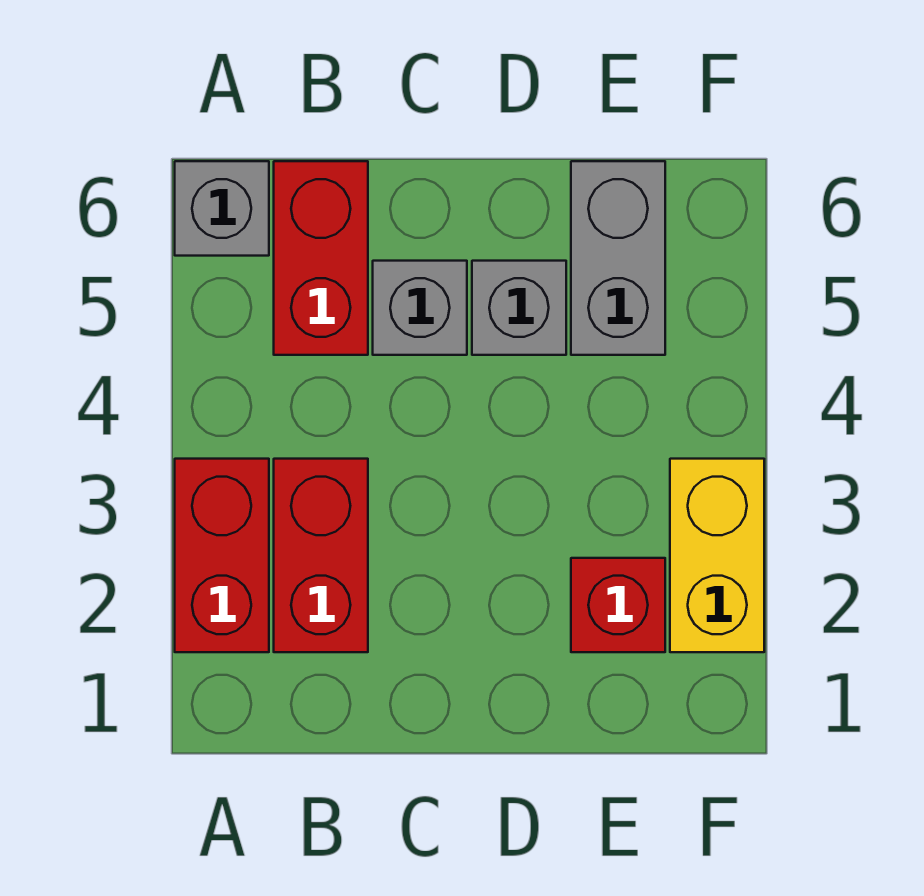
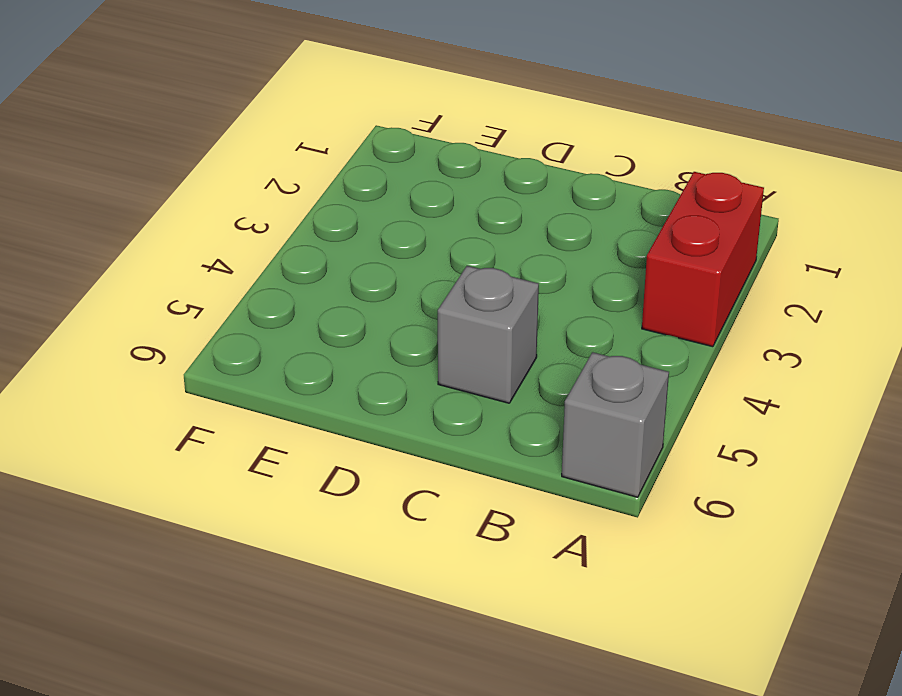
none -> red brick B2:B3 level 1
none -> red brick B5:B6 level 1

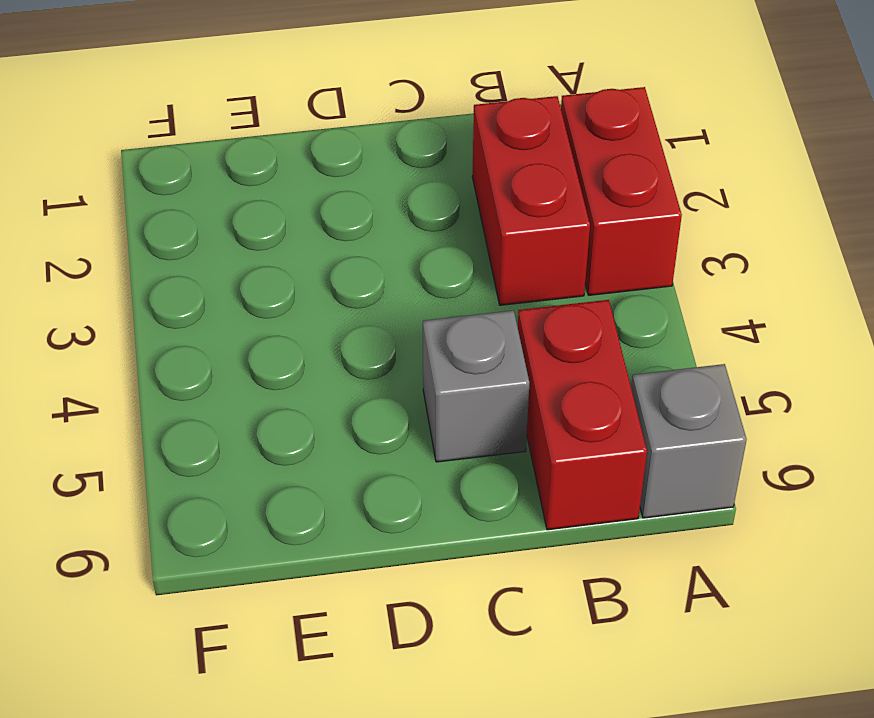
none -> grey brick D5 level 1
none -> red brick E2 level 1

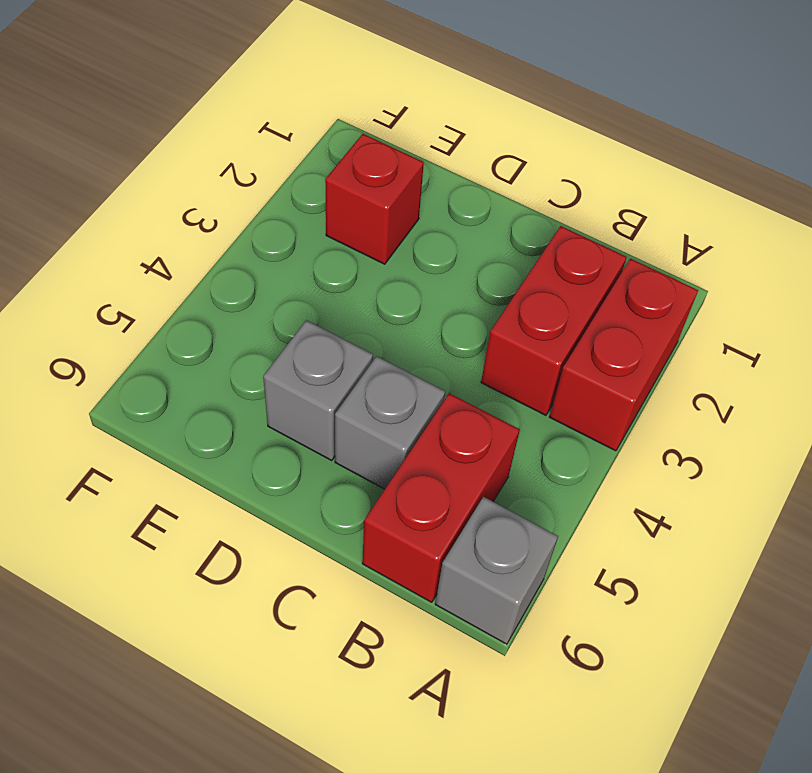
none -> grey brick E5:E6 level 1
none -> yellow brick F2:F3 level 1

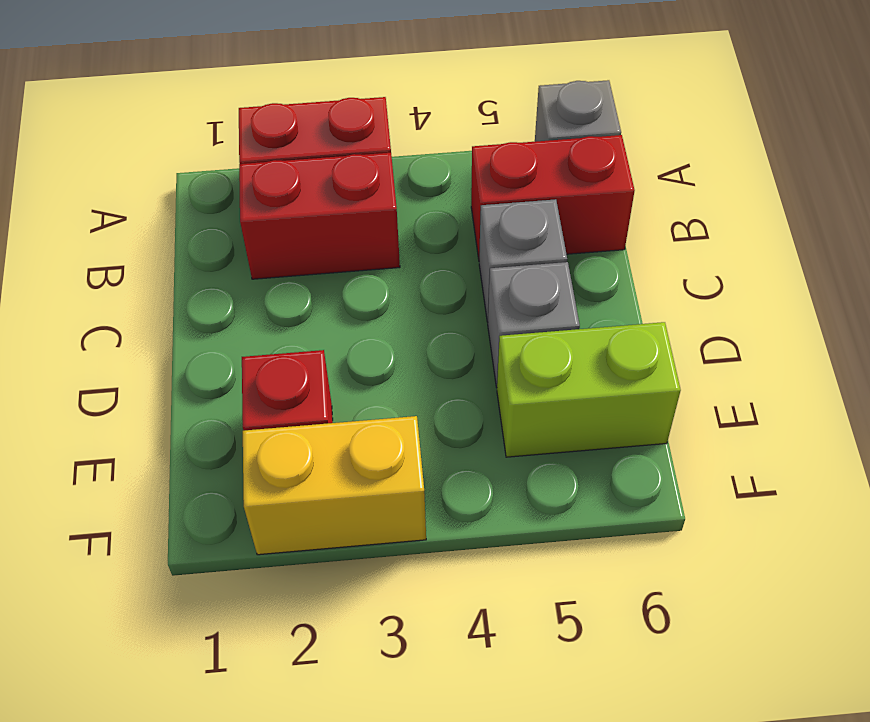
lime brick E5:E6 level 1 -> grey brick E5:E6 level 1

